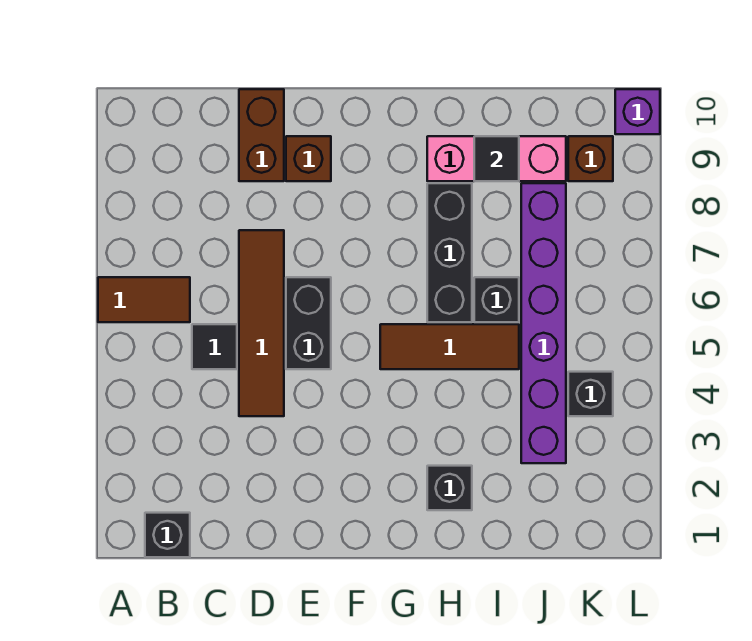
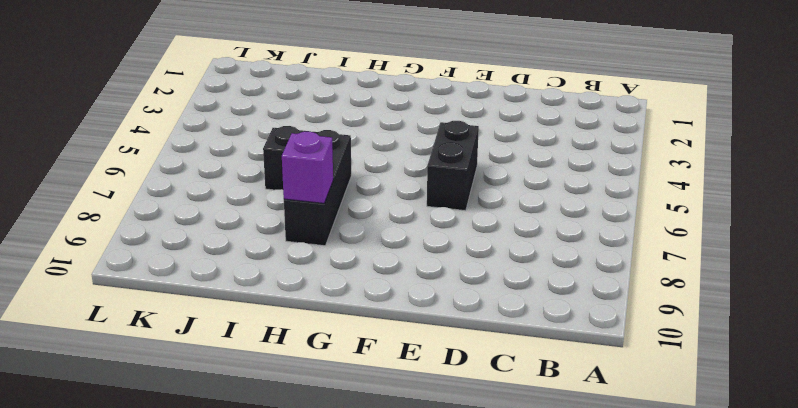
purple brick H8 level 2 -> purple brick L10 level 1
none -> brown tile A6:B6 level 1
none -> black brick B1 level 1
none -> black tile C5 level 1

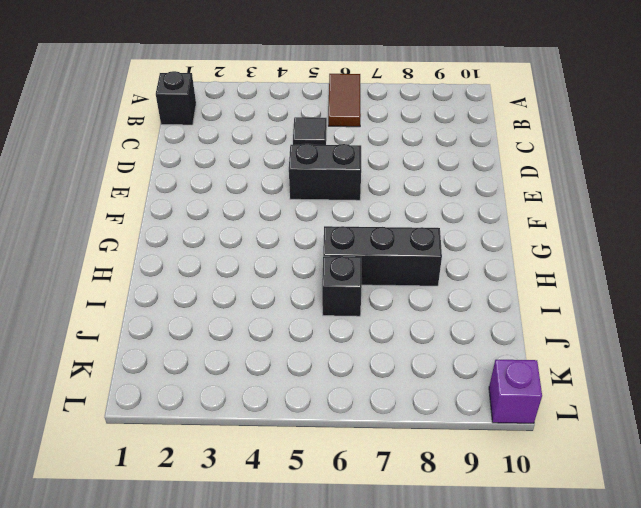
none -> brown tile D4:D7 level 1
none -> brown brick D9:D10 level 1
none -> brown brick E9 level 1

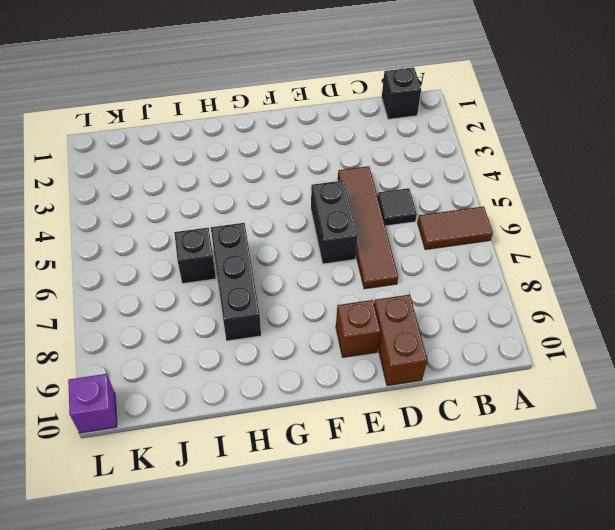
none -> brown tile G5:I5 level 1
none -> black brick H2 level 1
none -> pink brick H9:J9 level 1

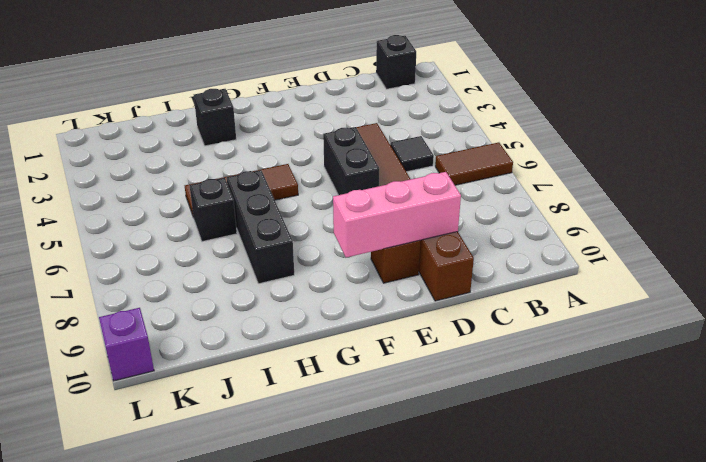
pink brick D9:F9 level 2 -> pink brick H9:J9 level 1
none -> purple brick J3:J8 level 1
none -> black brick K4 level 1
none -> brown brick K9 level 1

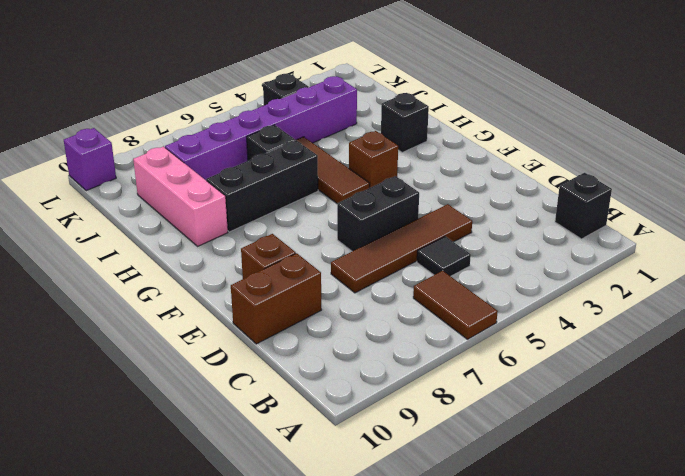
brown brick G4 level 1 -> brown brick K9 level 1
none -> black tile I9 level 2

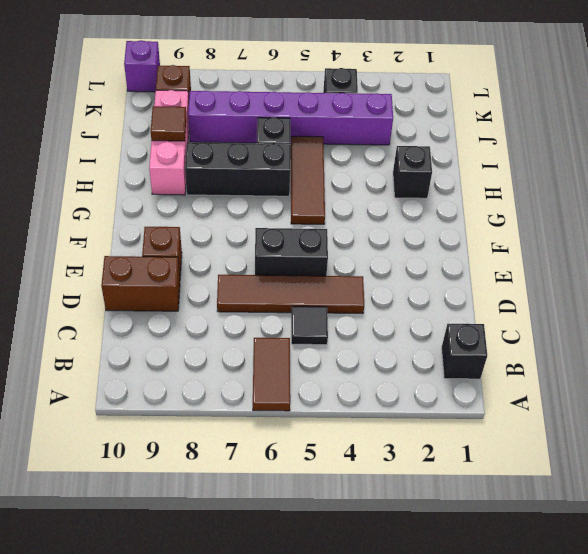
brown tile I9 level 2 -> black tile I9 level 2

